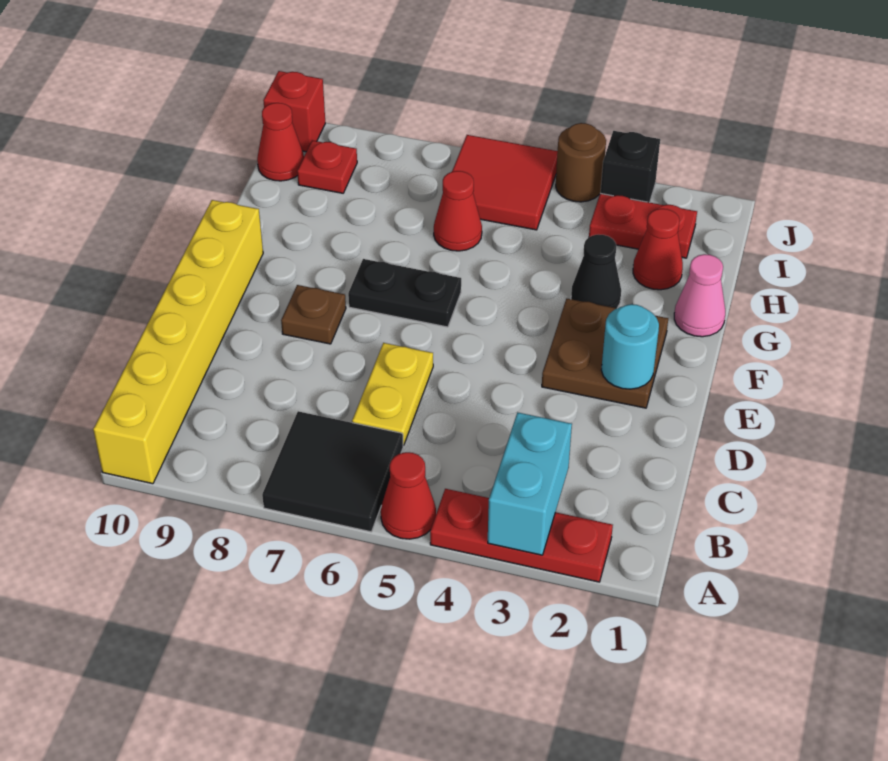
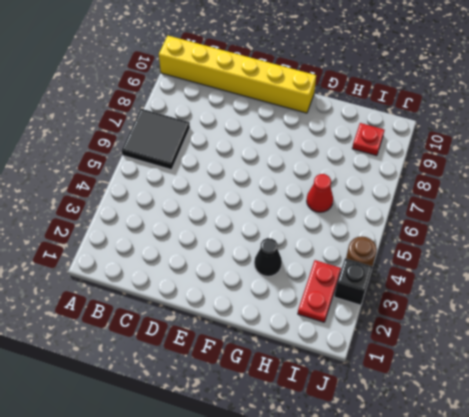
none -> red plate A2:A4 level 1
none -> red cone A5 level 1
none -> yellow plate C6:D6 level 1

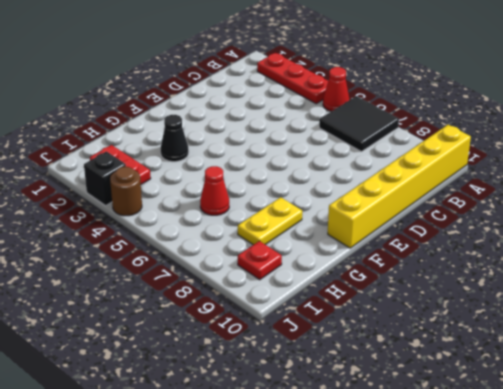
yellow plate G8:H8 level 1 -> yellow plate C6:D6 level 1
none -> brown plate E2:F3 level 1
none -> brown plate E8 level 1
none -> black plate F6:F7 level 1

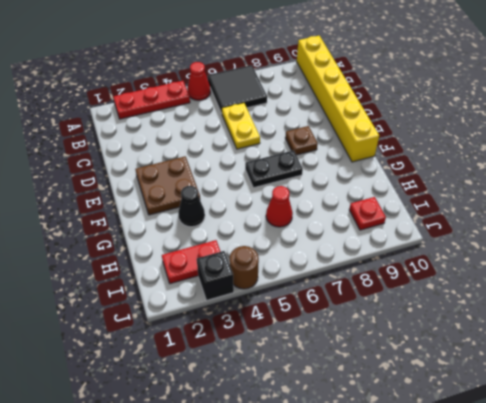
none -> pink cone G1 level 1
none -> red cone H2 level 1
none -> red tile I5:J6 level 1

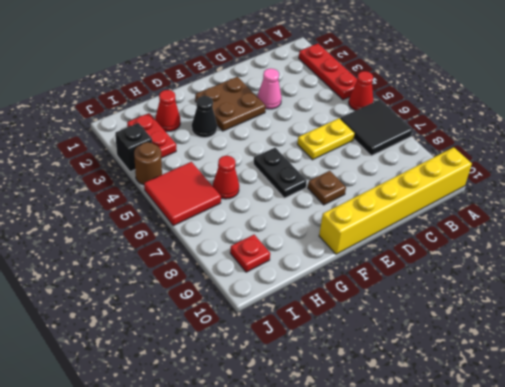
pink cone D3 level 1 -> pink cone G1 level 1
none -> red cone I10 level 1
none -> red brick J10 level 1
none -> cyan brick A3:B3 level 2

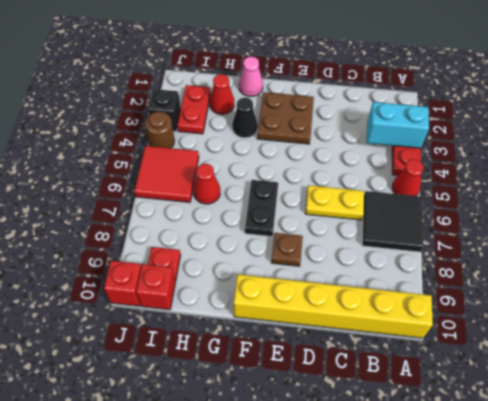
red brick I10 level 1 -> red cone I10 level 1
none -> cyan round brick E2 level 2

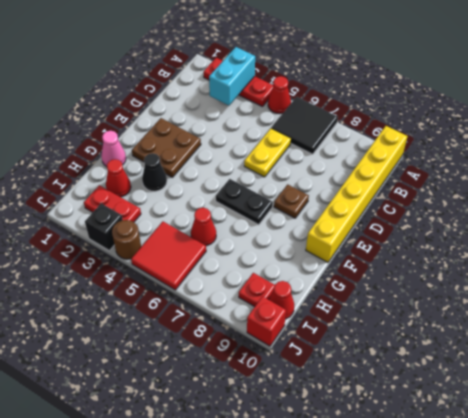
none -> cyan round brick E2 level 2

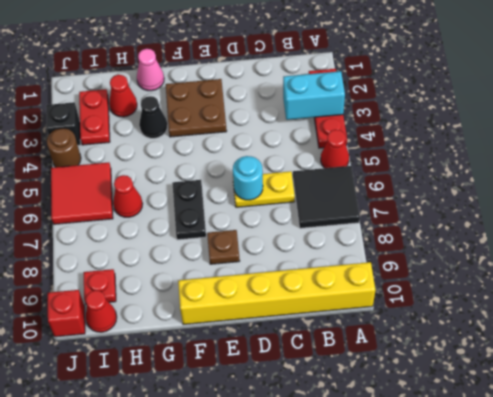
cyan round brick D6 level 2 -> cyan round brick E2 level 2

